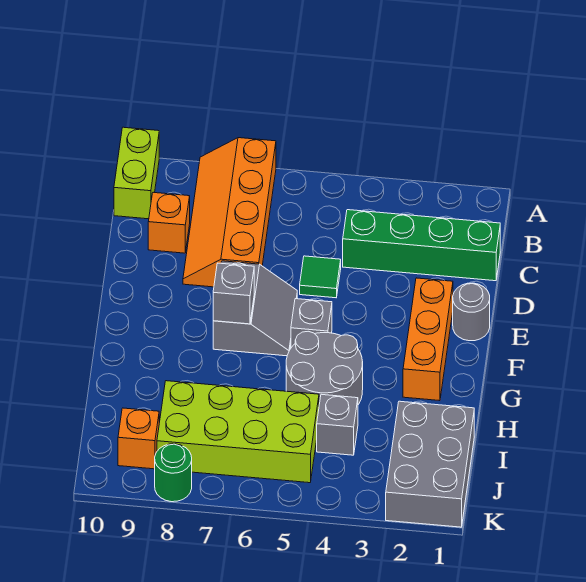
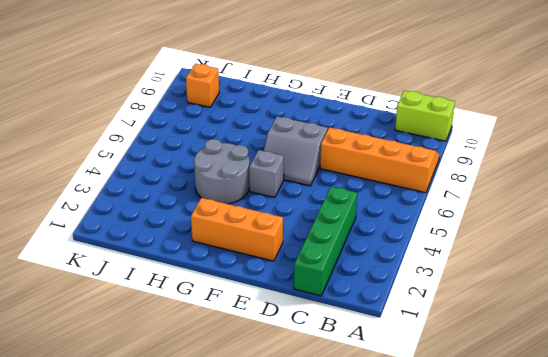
none -> orange brick C9 level 1
none -> green tile D5 level 1
none -> grey round brick E1 level 1

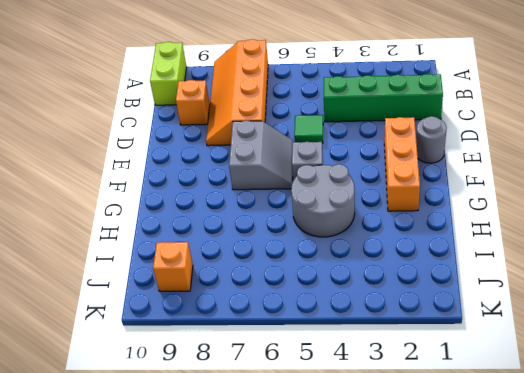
none -> grey brick I1:K2 level 1
none -> grey brick I4 level 1
none -> lime brick I5:J8 level 1

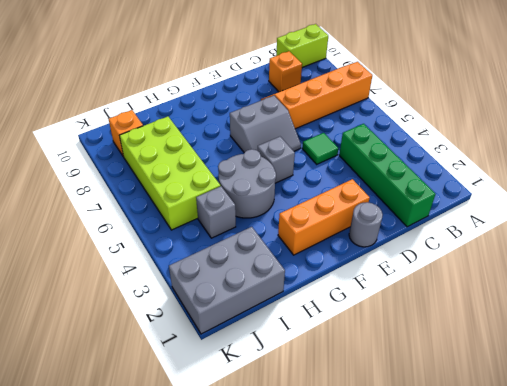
none -> green round brick K8 level 1
none -> grey brick F7 level 2

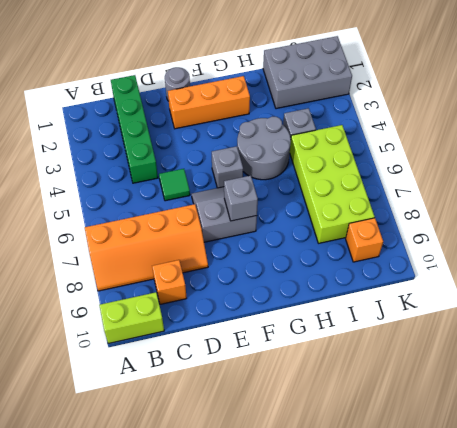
none -> green round brick K8 level 1

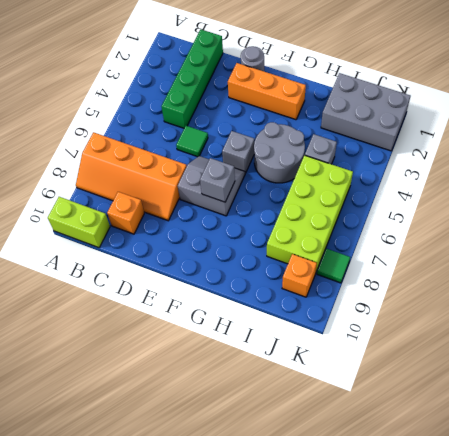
green tile K8 level 1 -> green round brick K8 level 1

